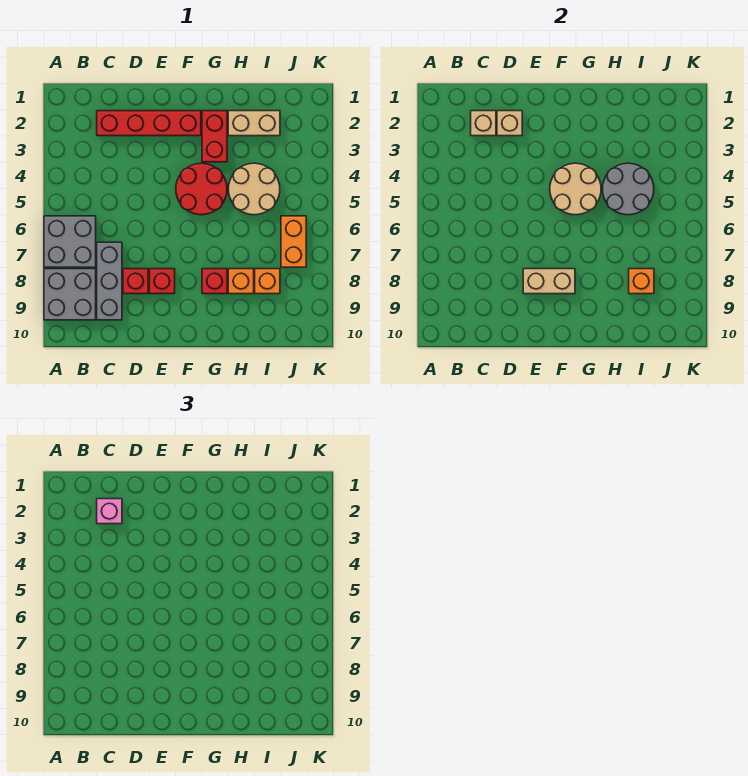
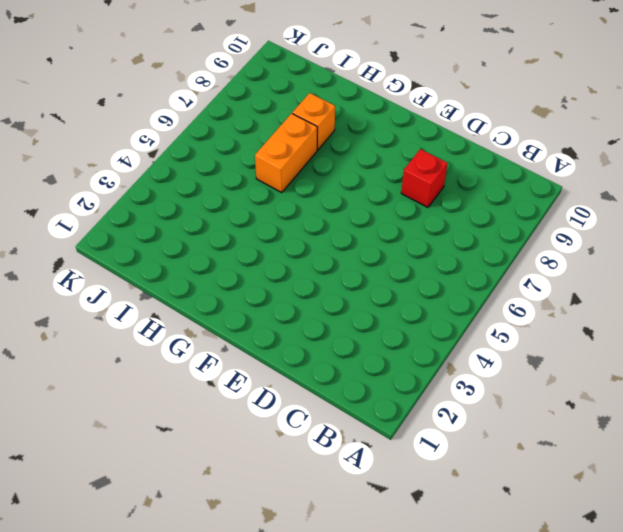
orange brick H6:H7 level 1 -> orange brick J6:J7 level 1
none -> grey brick A6:B7 level 1
none -> grey brick A8:B9 level 1
none -> red brick C2:F2 level 1

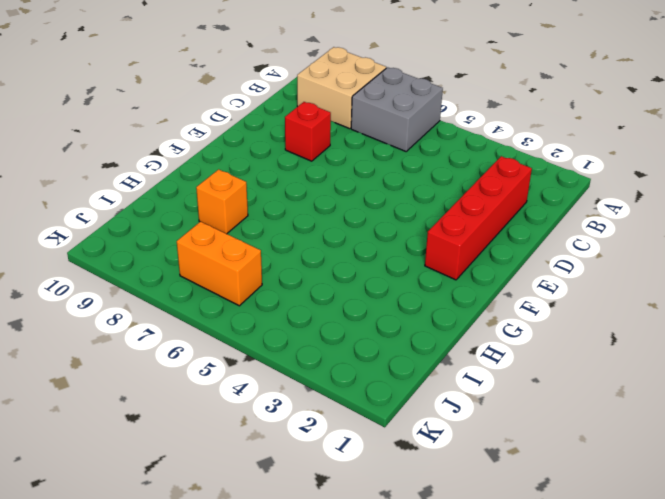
tan brick A8:B9 level 1 -> grey brick A8:B9 level 1
none -> grey brick C7:C9 level 1
none -> red brick E8 level 1
none -> red round brick F4:G5 level 1

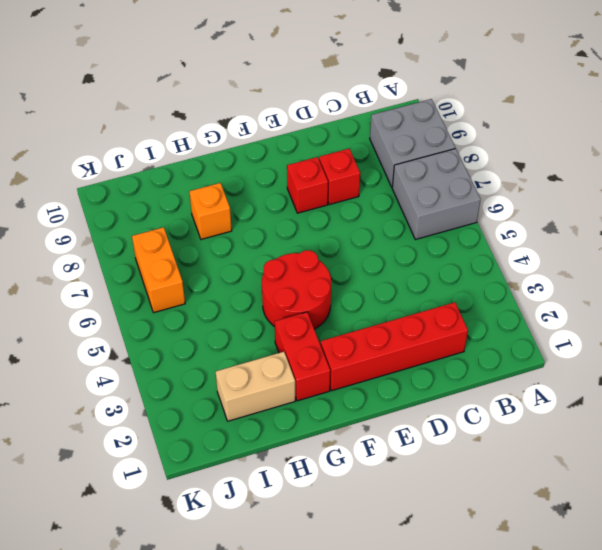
none -> grey brick C7:C9 level 1
none -> red brick G8 level 1
none -> tan round brick H4:I5 level 1

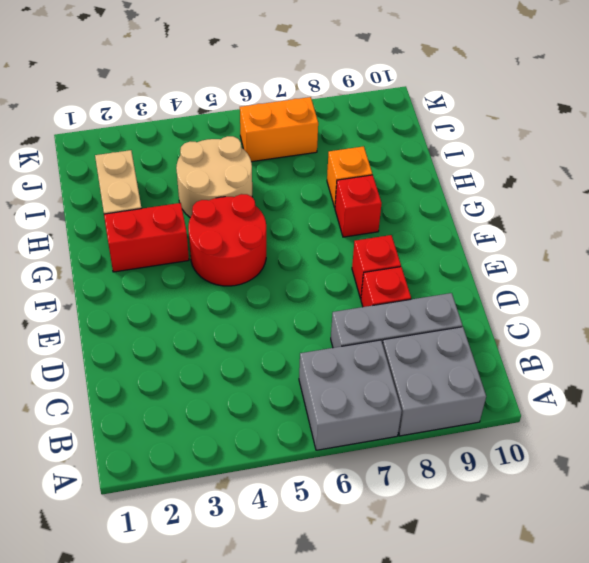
none -> red brick C2:F2 level 1
none -> orange brick I8 level 1
none -> tan brick C2 level 2

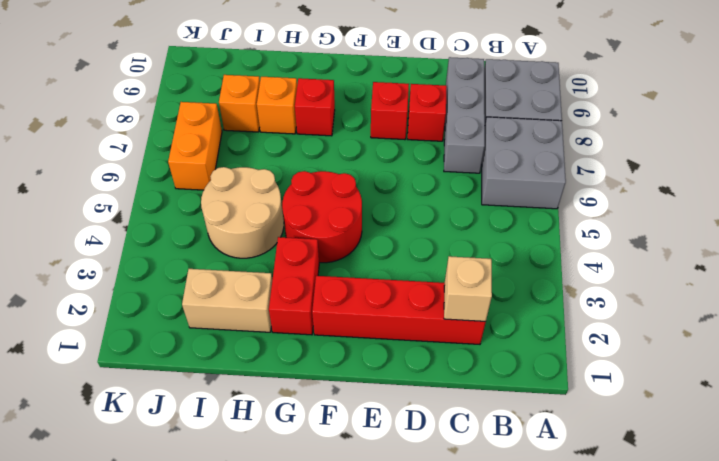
none -> tan brick D2 level 2
none -> tan brick E8:F8 level 2
none -> tan round brick F4:G5 level 2

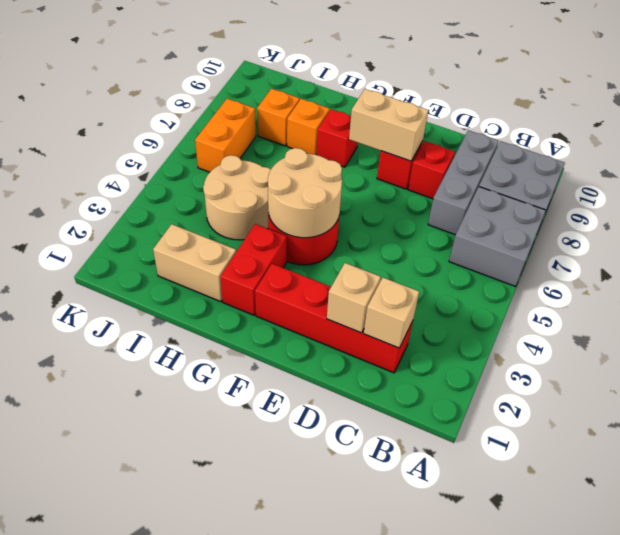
none -> grey round brick H4:I5 level 2
none -> orange brick I8 level 2
none -> pink brick C2 level 3

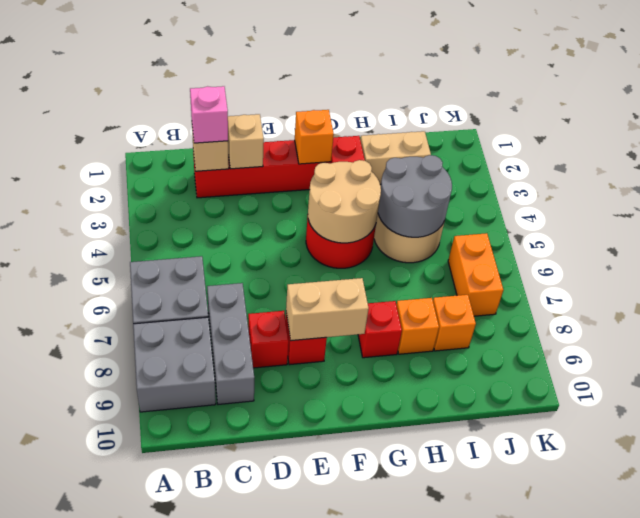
orange brick F2 level 2 -> orange brick I8 level 2

